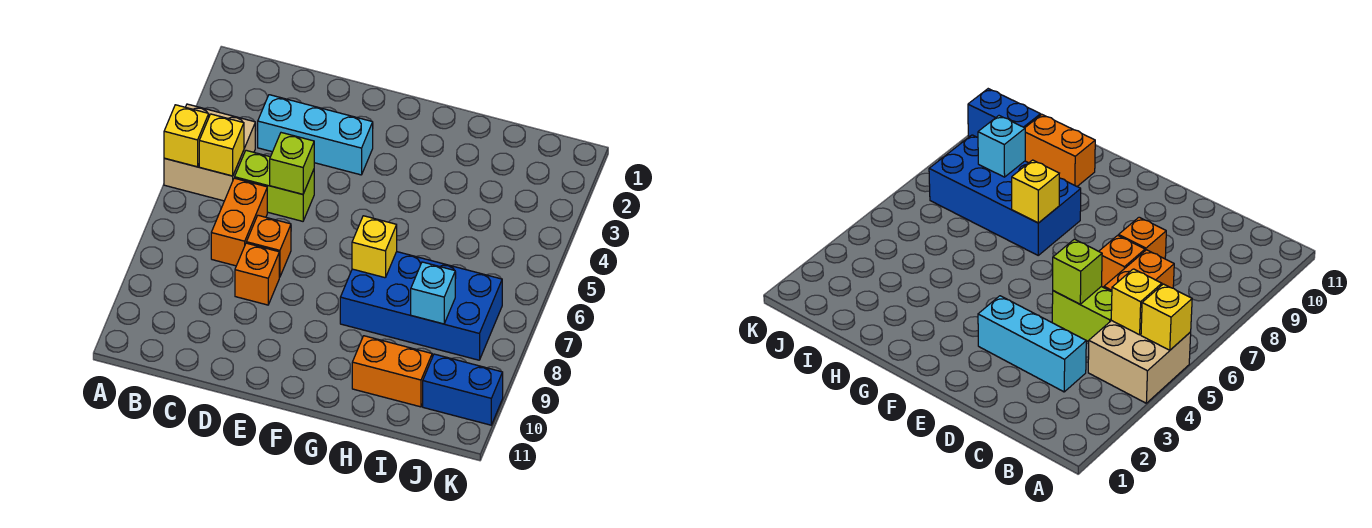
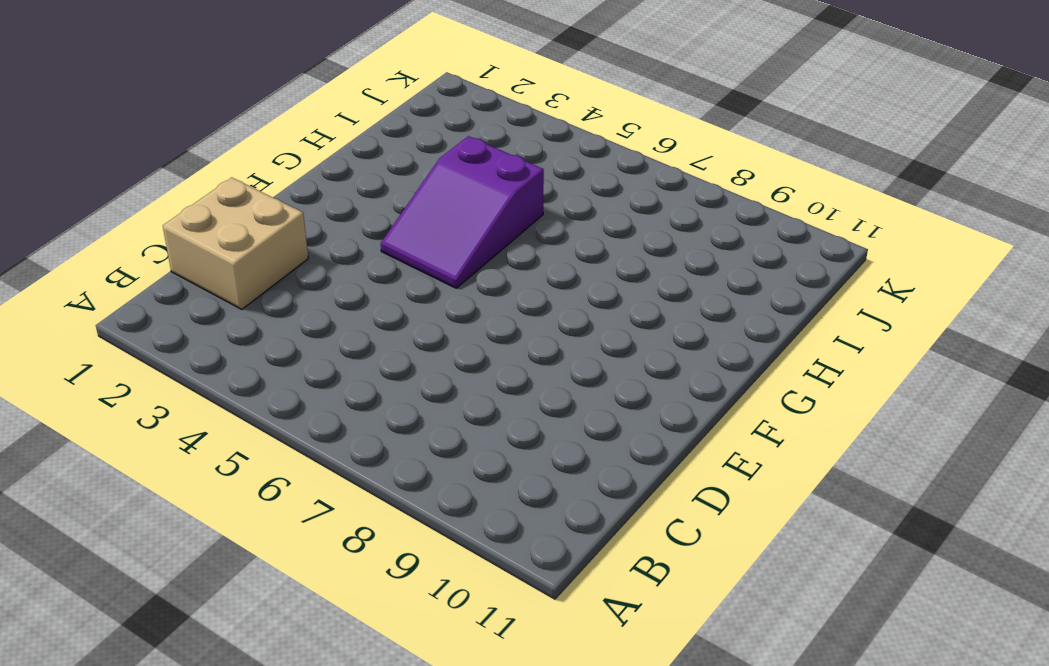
tan brick C1:D2 level 1 -> tan brick A4:B5 level 1
purple slope F4:H5 level 1 top H -> none
none -> cyan brick C3:E3 level 1
none -> lime brick C5:D5 level 1
none -> orange brick C6:C7 level 1

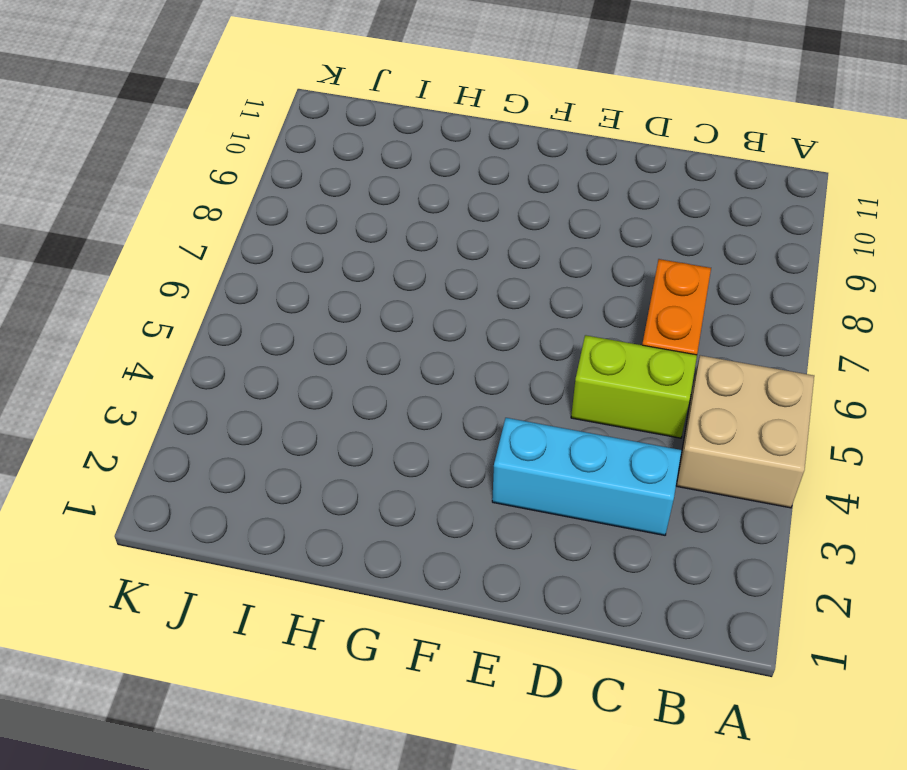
none -> orange brick D7 level 1
none -> orange brick D8 level 1
none -> blue brick G7:J8 level 1

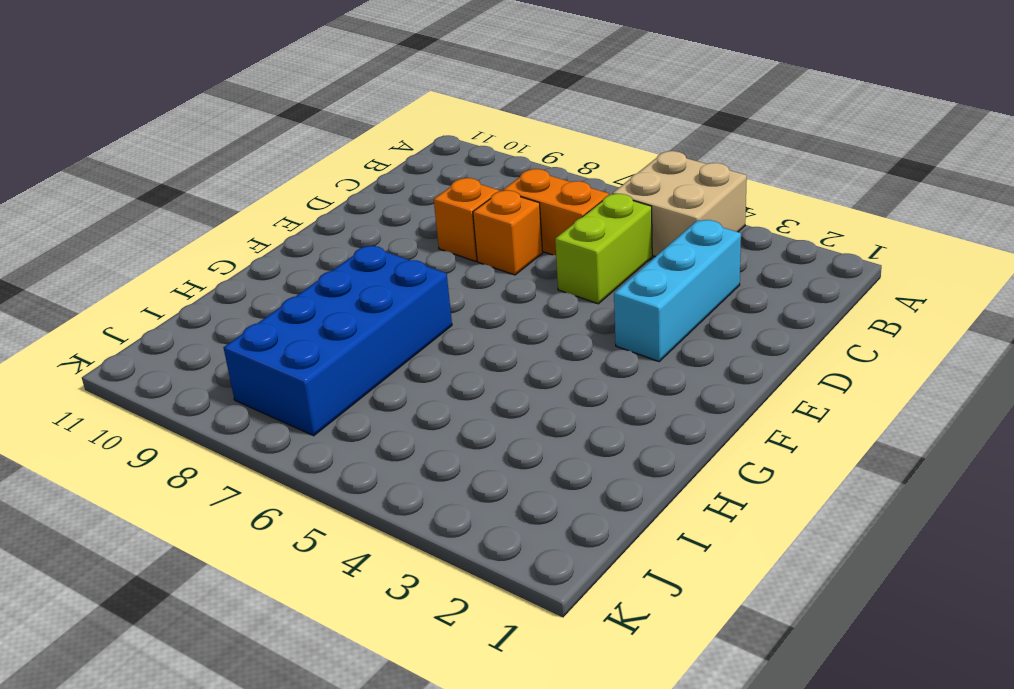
none -> orange brick H10:I10 level 1
none -> blue brick J10:K10 level 1
none -> yellow brick A5 level 2

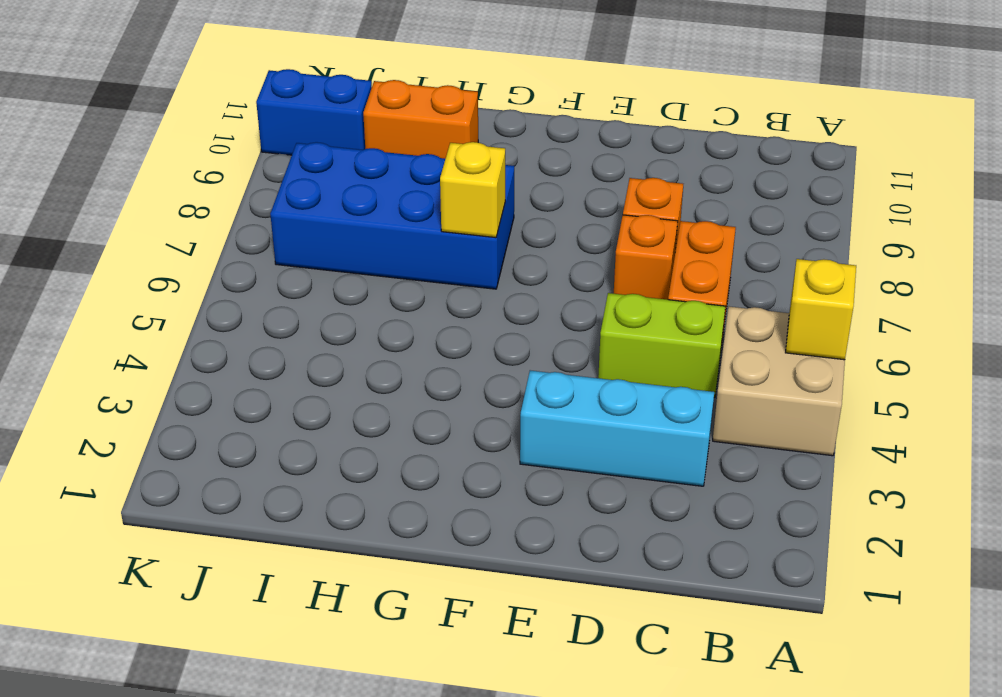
none -> yellow brick B5 level 2
none -> lime brick D5 level 2
none -> cyan brick I8 level 2

